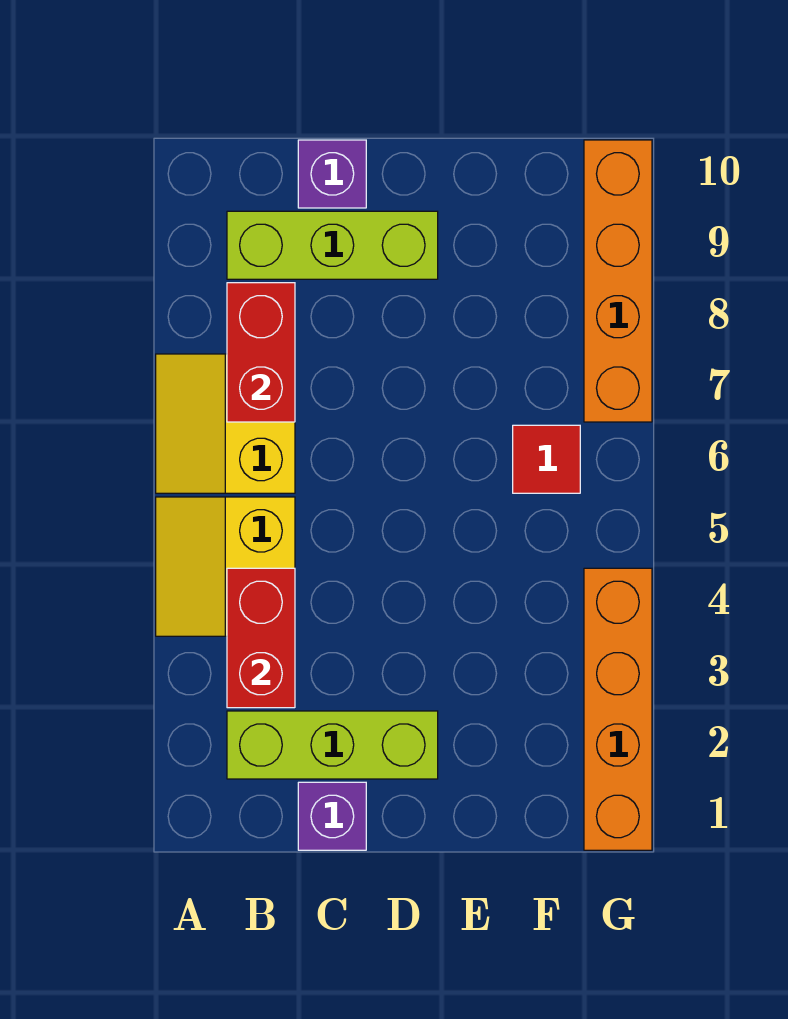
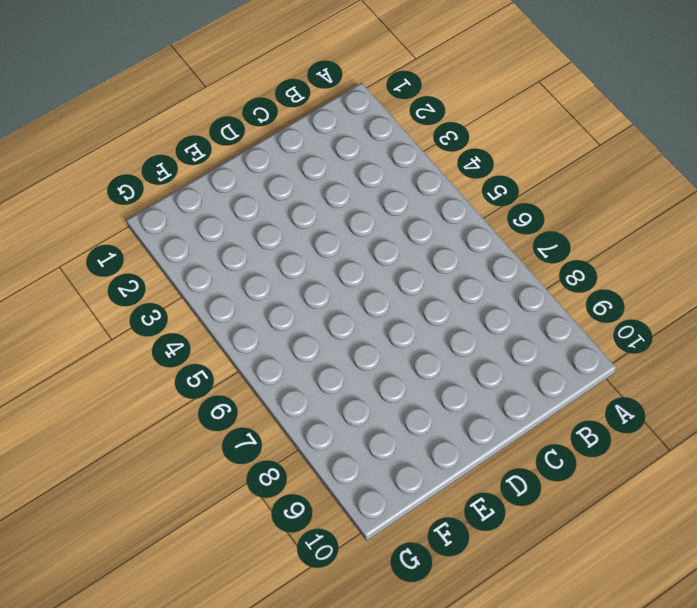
none -> yellow slope A4:B5 level 1 top B
none -> yellow slope A6:B7 level 1 top B

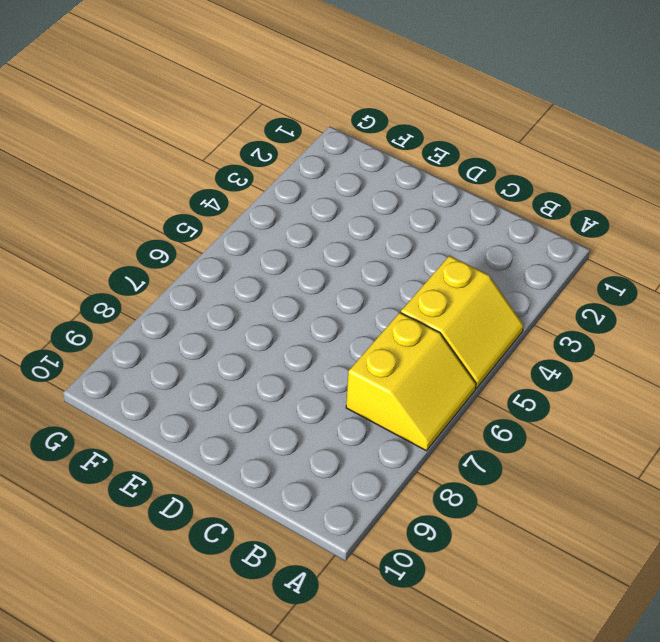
none -> lime brick B2:D2 level 1
none -> lime brick B9:D9 level 1

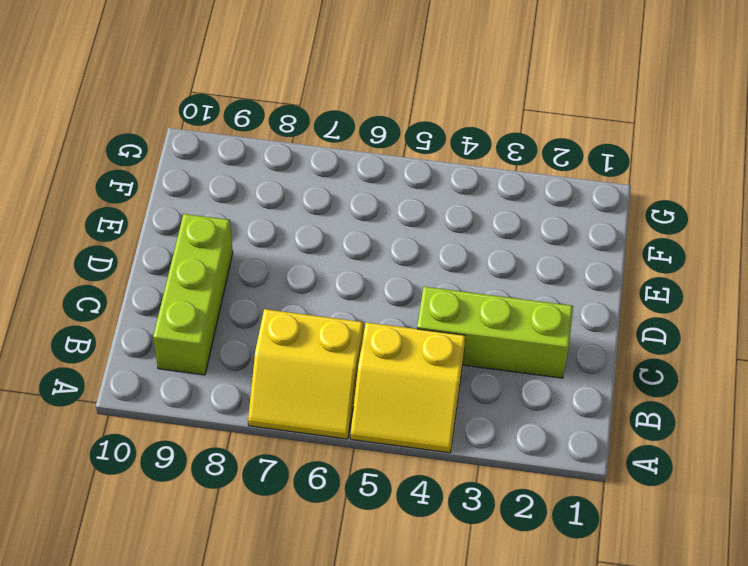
lime brick C2:C4 level 1 -> lime brick B2:D2 level 1
none -> purple brick C1 level 1
none -> purple brick C10 level 1

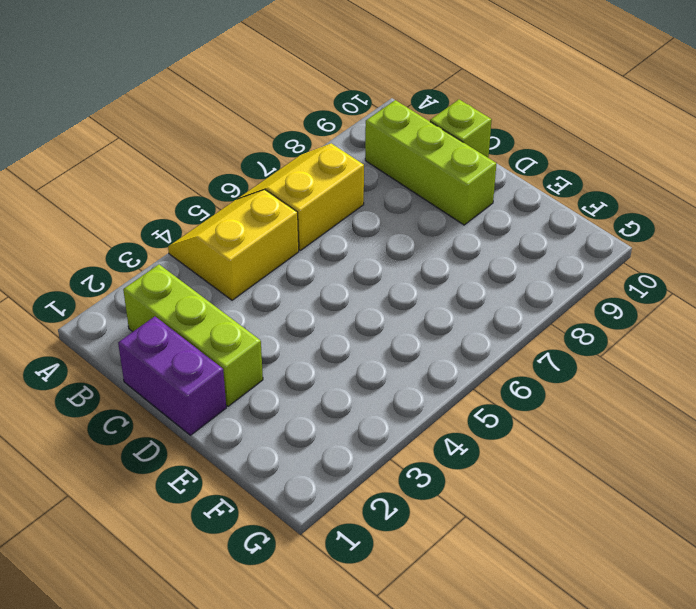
purple brick C1:D1 level 1 -> purple brick C1 level 1
lime brick C10 level 1 -> purple brick C10 level 1
none -> red tile F6 level 1
none -> orange brick G1:G4 level 1

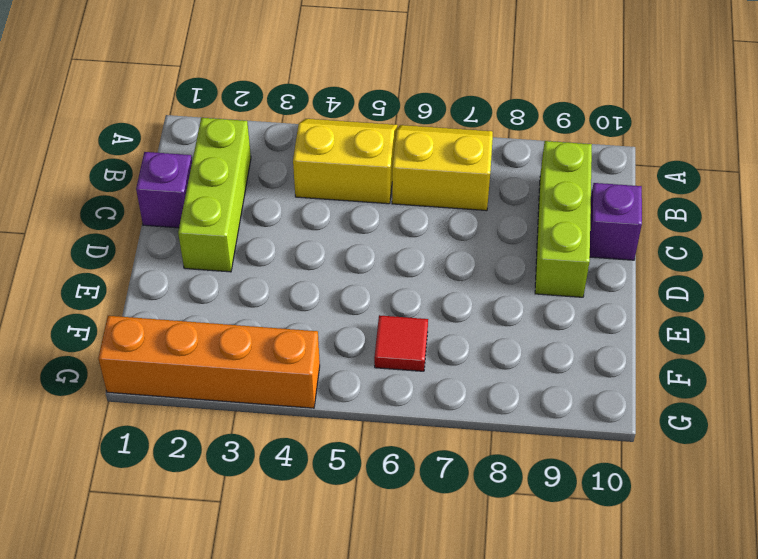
none -> orange brick G7:G10 level 1
none -> red brick B3:B4 level 2

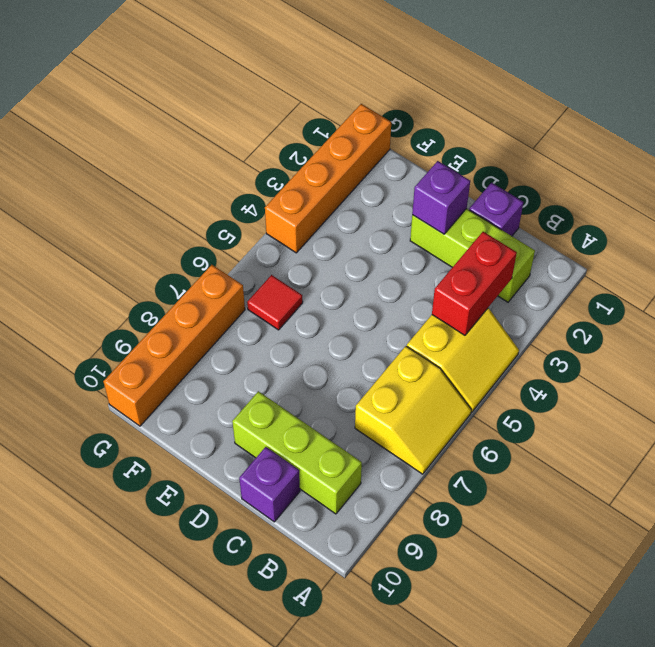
purple brick D2 level 2 -> none
none -> red brick B7:B8 level 2

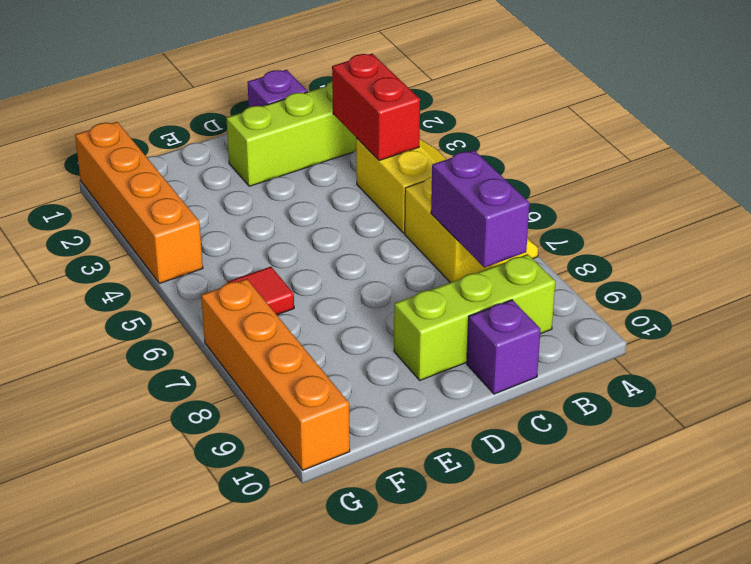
purple brick B7:B8 level 2 -> red brick B7:B8 level 2

